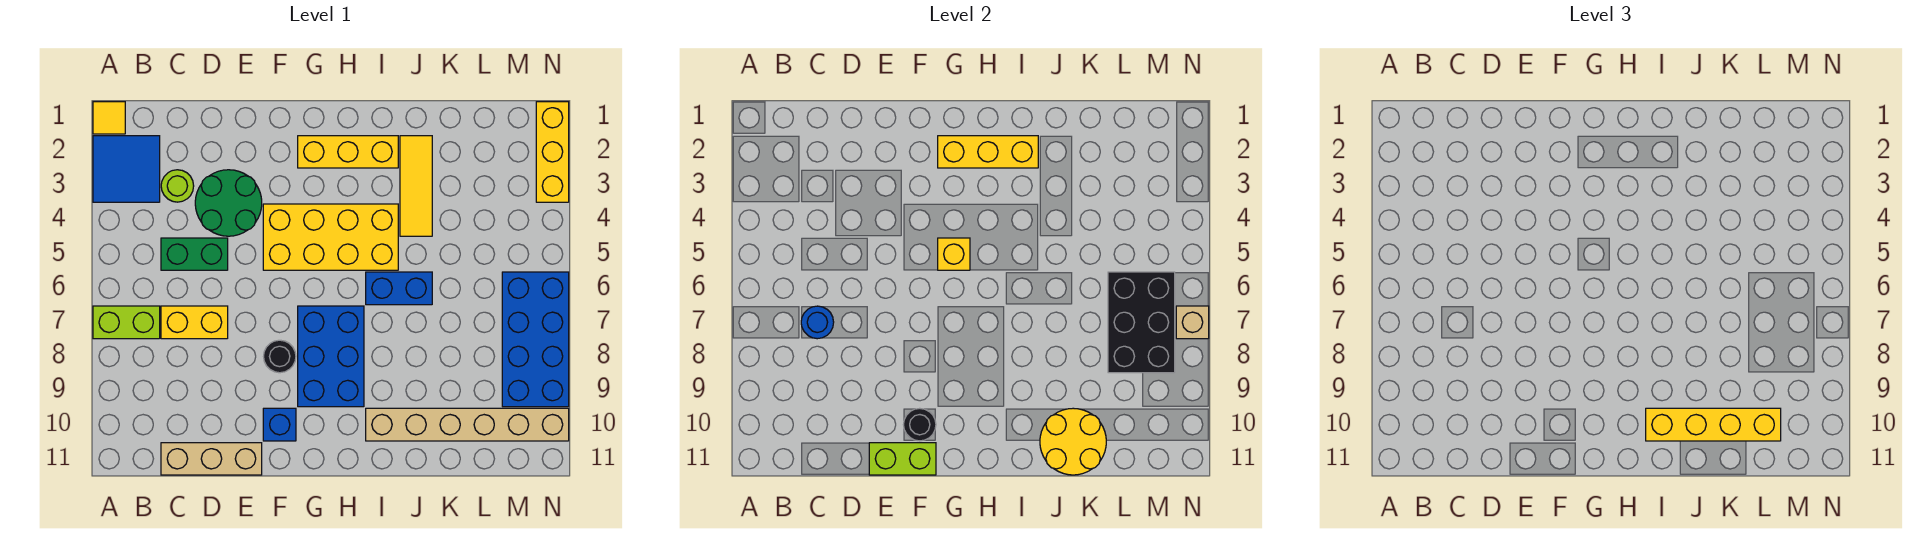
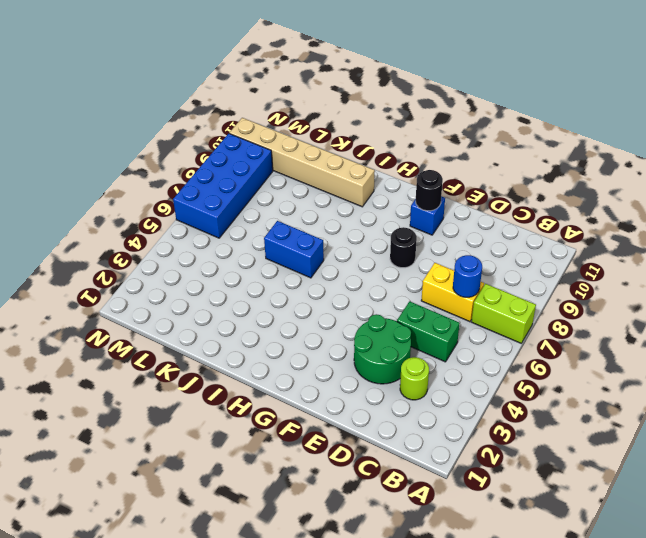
none -> yellow tile A1 level 1
none -> blue tile A2:B3 level 1
none -> tan brick C11:E11 level 1

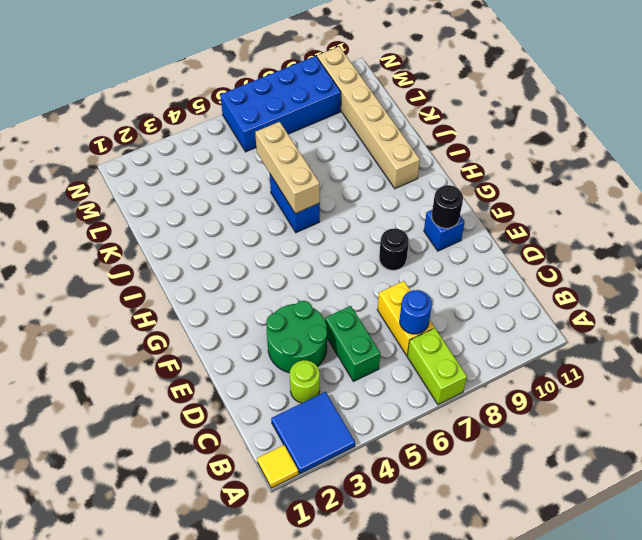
tan brick I6:K6 level 2 -> tan brick C11:E11 level 1
none -> yellow brick F4:I5 level 1
none -> yellow brick G2:I2 level 1
none -> blue brick G7:H9 level 1

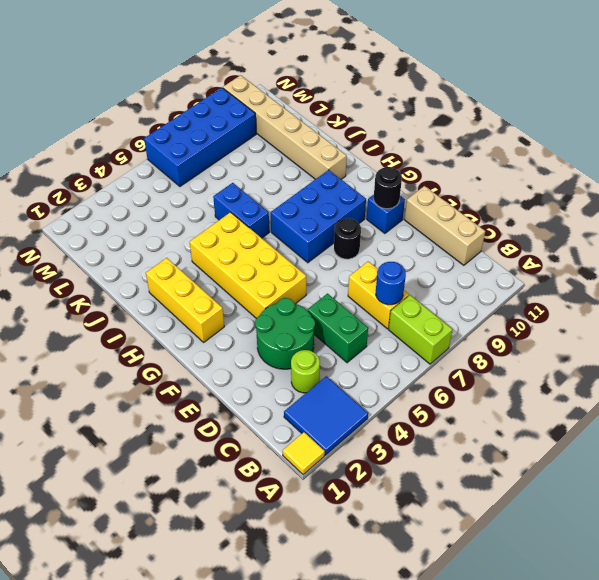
none -> yellow tile J2:J4 level 1
none -> yellow brick N1:N3 level 1
none -> lime brick E11:F11 level 2

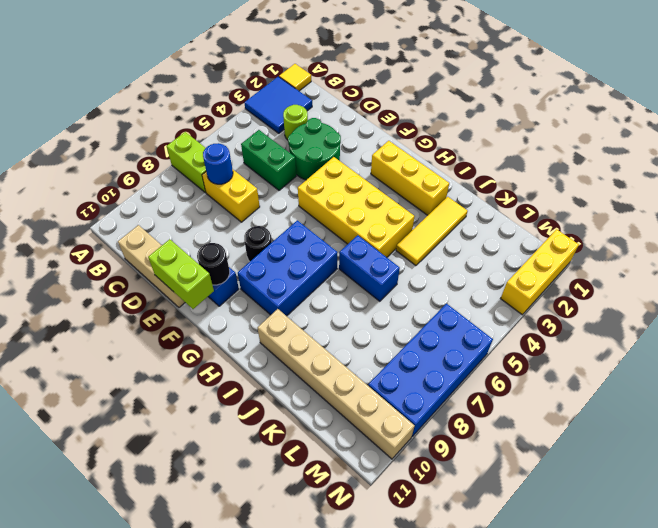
none -> yellow brick G2:I2 level 2
none -> yellow brick G5 level 2
none -> yellow round brick J10:K11 level 2

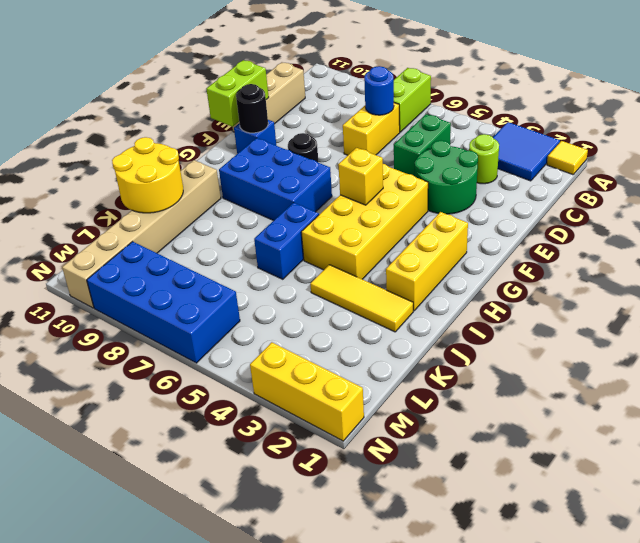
none -> yellow brick G2:I2 level 2
none -> black brick L6:M8 level 2
none -> tan brick N7 level 2

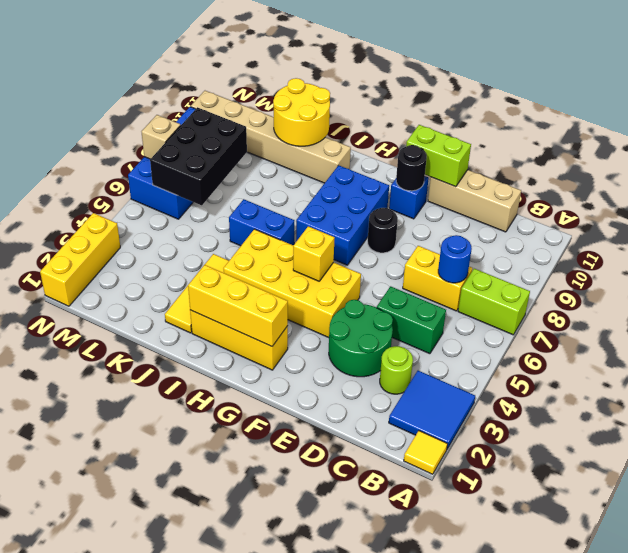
none -> yellow brick I10:L10 level 3

